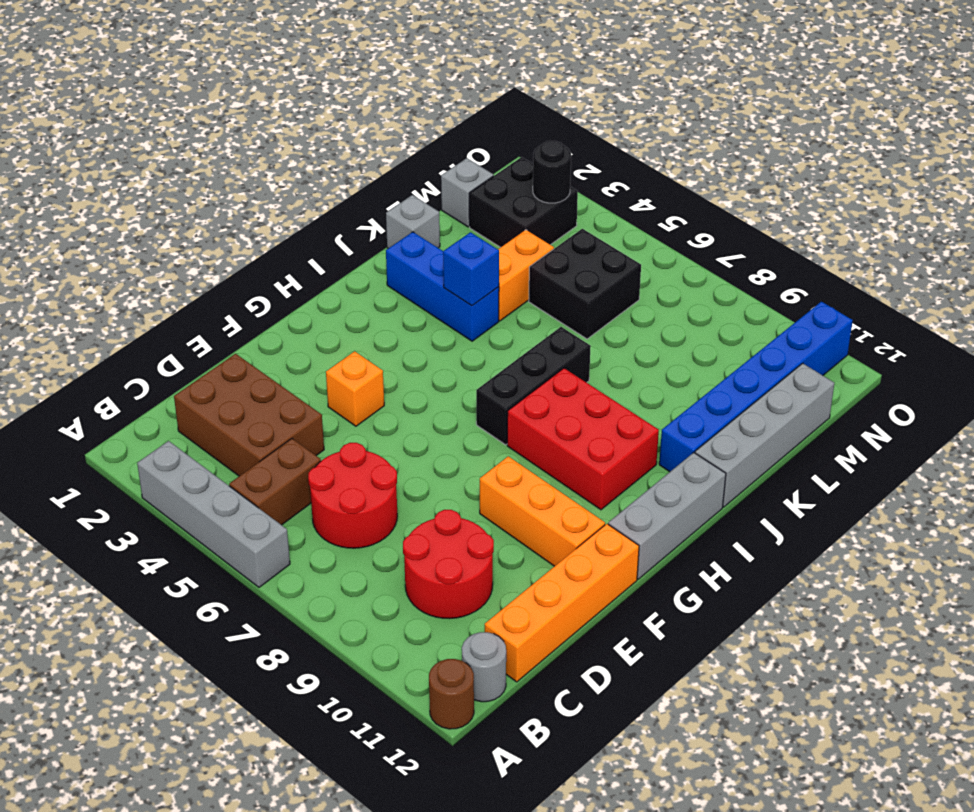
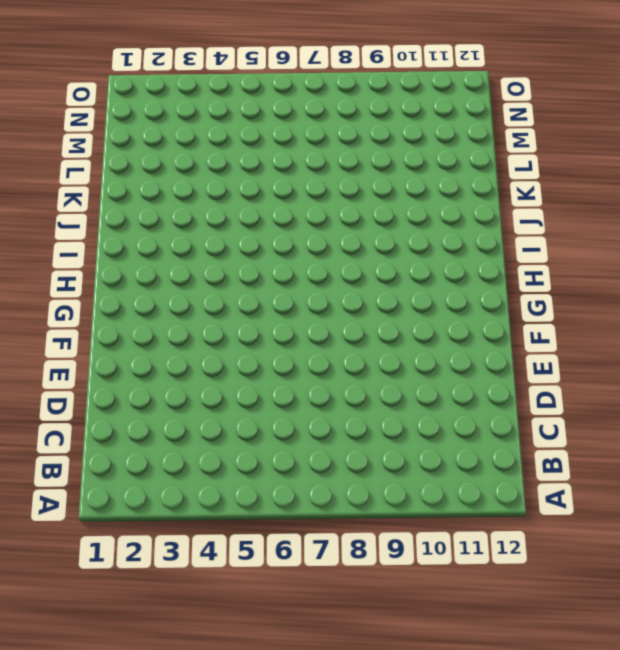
none -> grey brick A3:A6 level 1
none -> brown round brick A12 level 1
none -> brown brick B5:C5 level 1

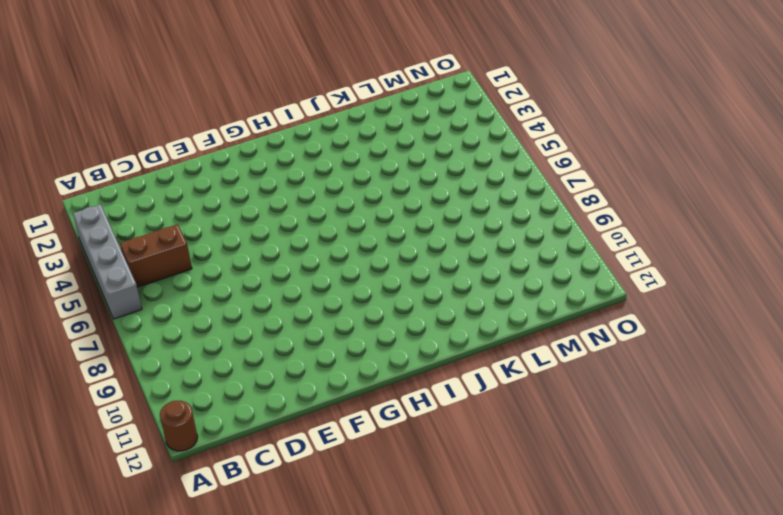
none -> grey round brick B12 level 1
none -> brown brick C2:D4 level 1
none -> red round brick C6:D7 level 1

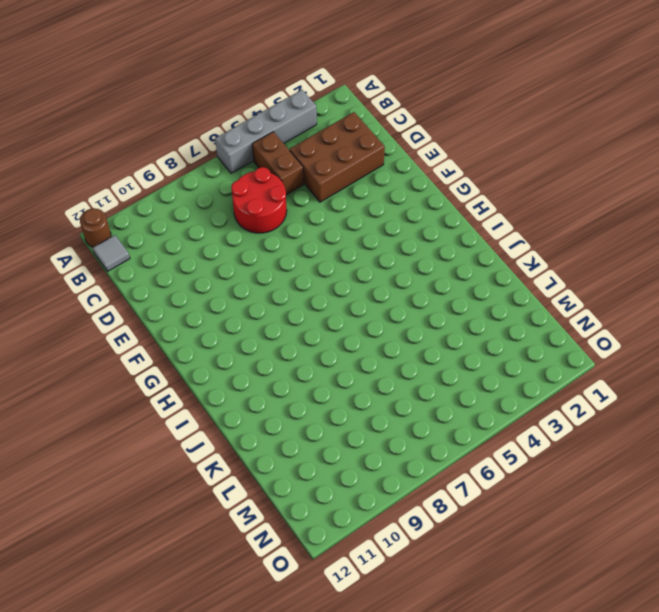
grey tile B12 level 1 -> grey round brick B12 level 1
none -> red round brick C9:D10 level 1
none -> orange brick C12:F12 level 1
none -> orange brick F4 level 1

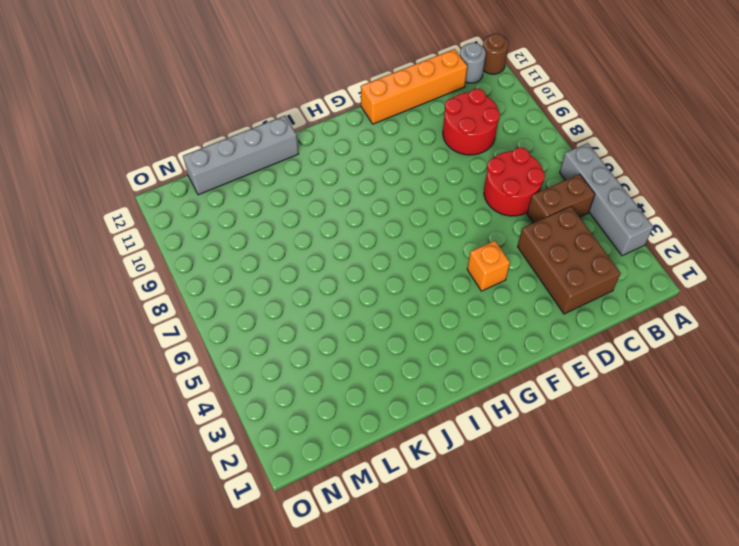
none -> orange brick F9:F11 level 1
none -> grey brick G12:I12 level 1
none -> black brick H7:J7 level 1

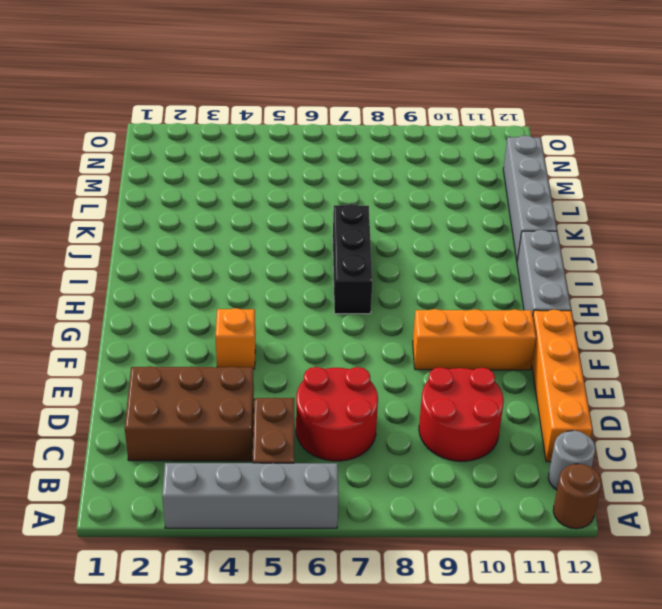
none -> red brick H8:I10 level 1
none -> blue brick J2:J4 level 1
none -> blue brick J11:O11 level 1

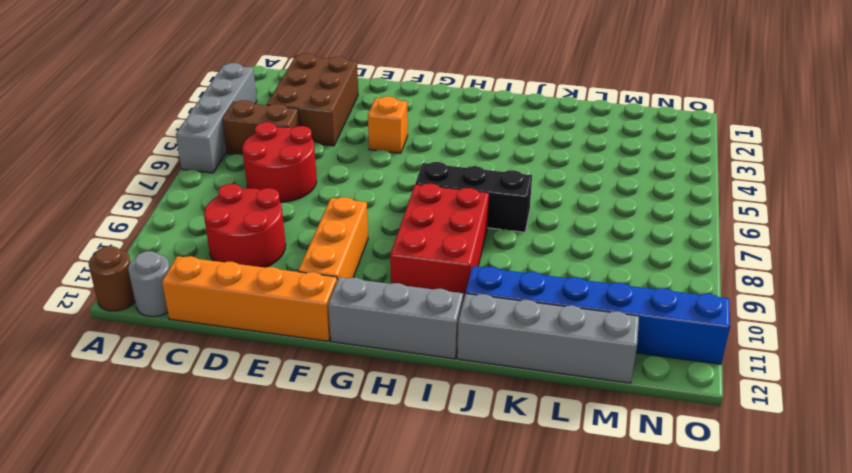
none -> blue brick J2:J4 level 1
none -> grey brick K1 level 1
none -> orange brick K4:L4 level 1

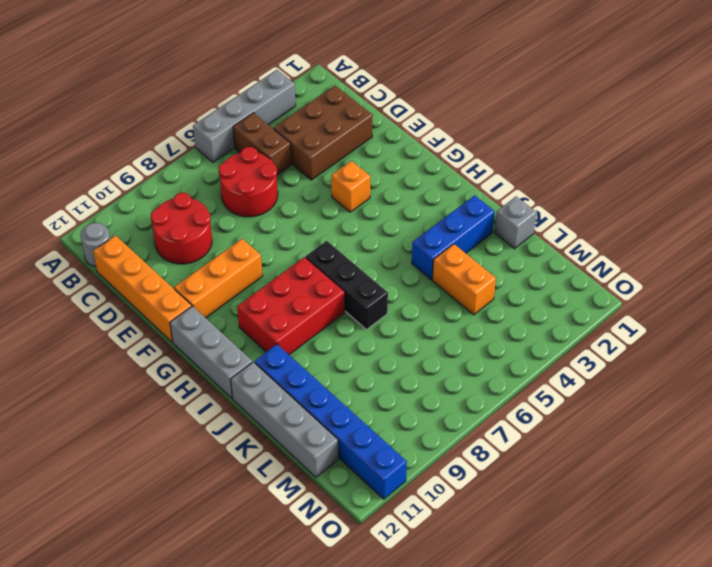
none -> brown round brick A12 level 1
none -> black brick L5:M6 level 1
none -> grey brick M1 level 1

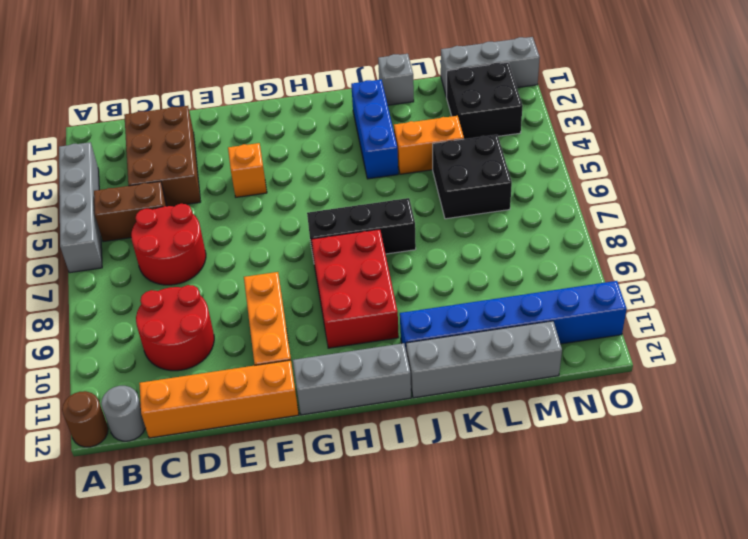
grey brick M1:O1 level 1 -> grey brick M1 level 1
none -> blue brick J4 level 2
none -> black round brick N3 level 2

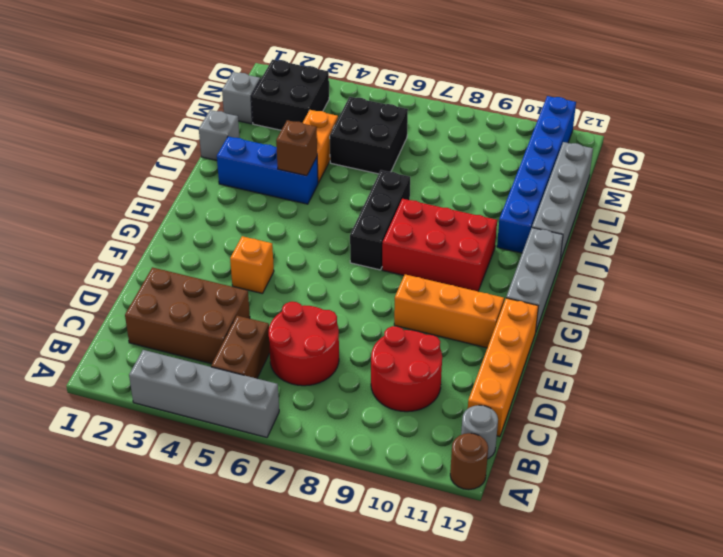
brown brick J4 level 2 -> blue brick J4 level 2
none -> black round brick N3 level 2

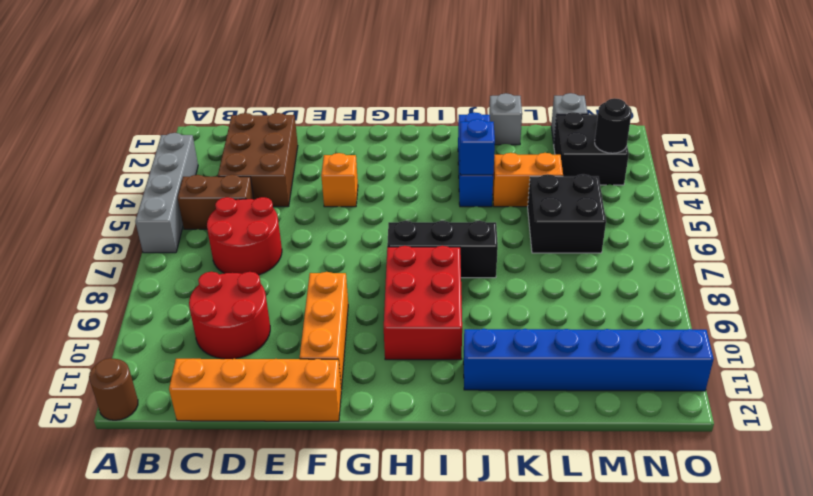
none -> grey round brick B12 level 1
none -> grey brick G12:I12 level 1
none -> grey brick J12:M12 level 1

